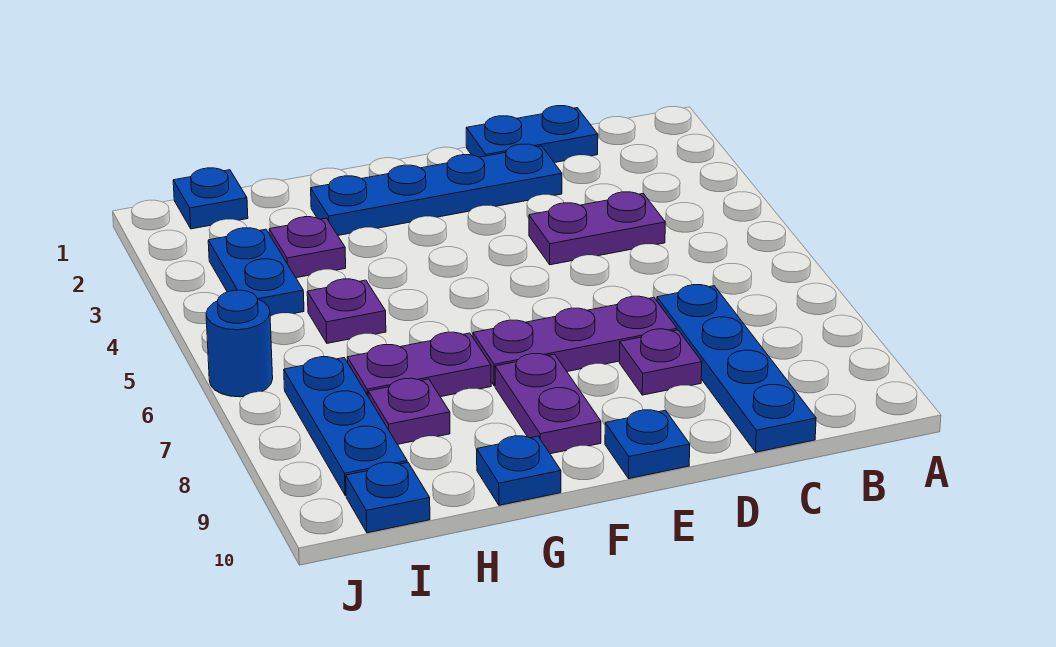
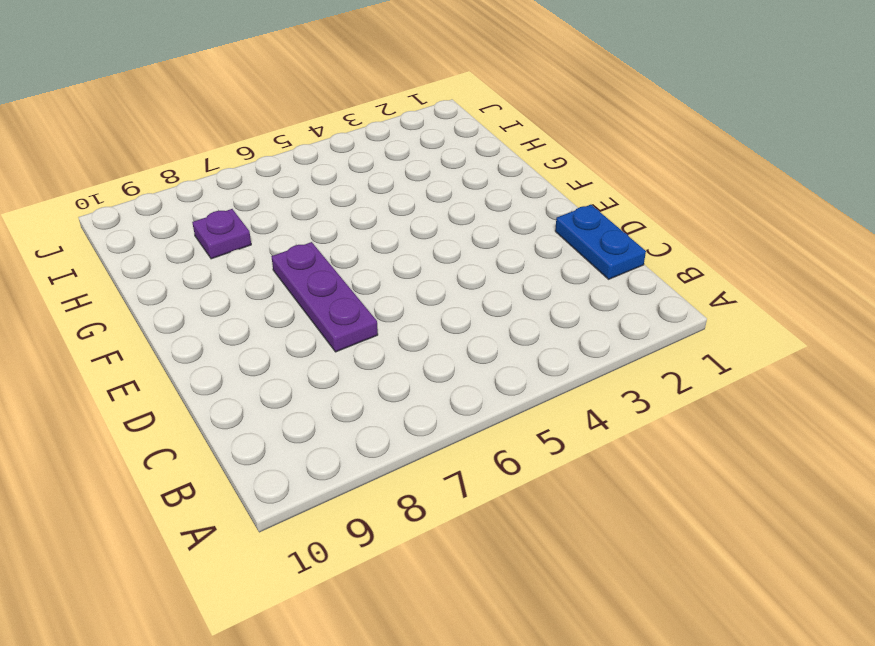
none -> purple plate C4:D4 level 1
none -> blue plate C7:C10 level 1
none -> blue plate D2:G2 level 1

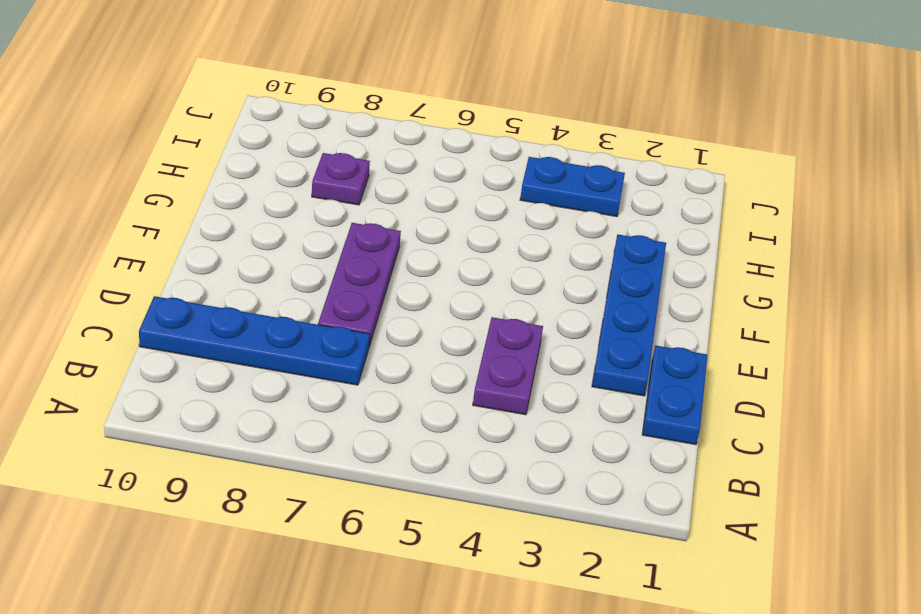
none -> purple plate D8 level 1
none -> blue plate E10 level 1
none -> purple plate F8:F9 level 1

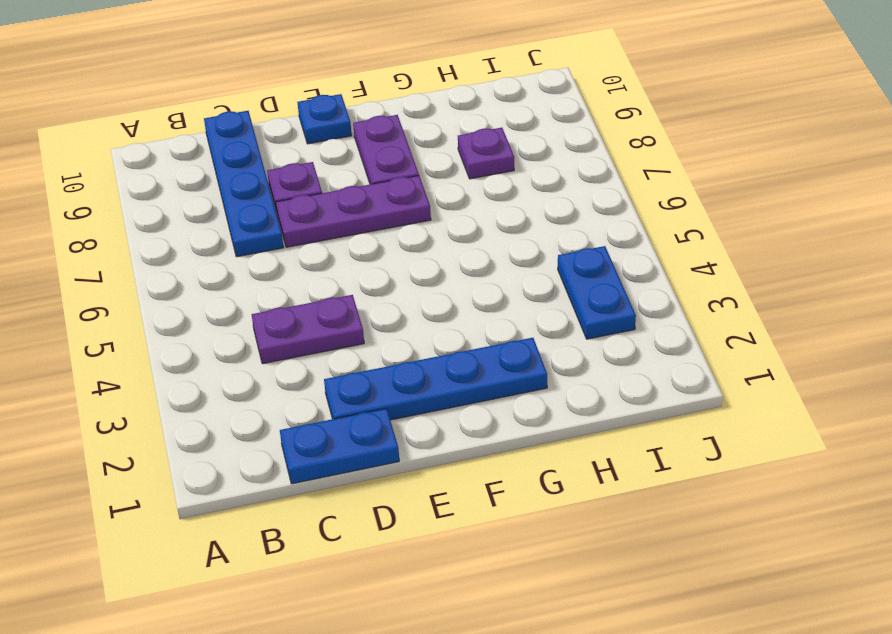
none -> purple plate G7:H7 level 1
none -> blue plate G10 level 1
none -> purple plate H3 level 1

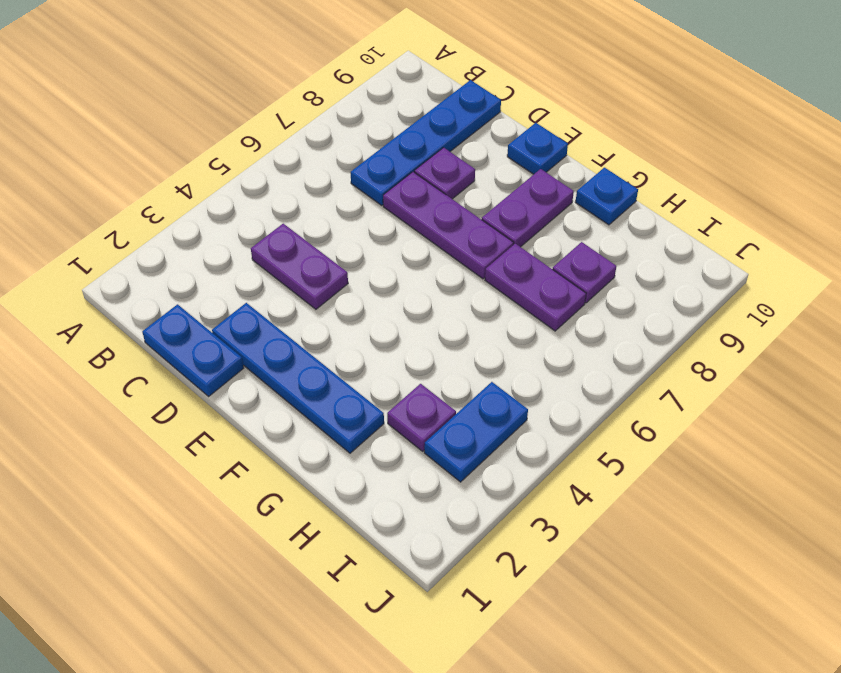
none -> purple plate H5 level 1
none -> blue plate I1 level 1
none -> blue plate I7:I9 level 1

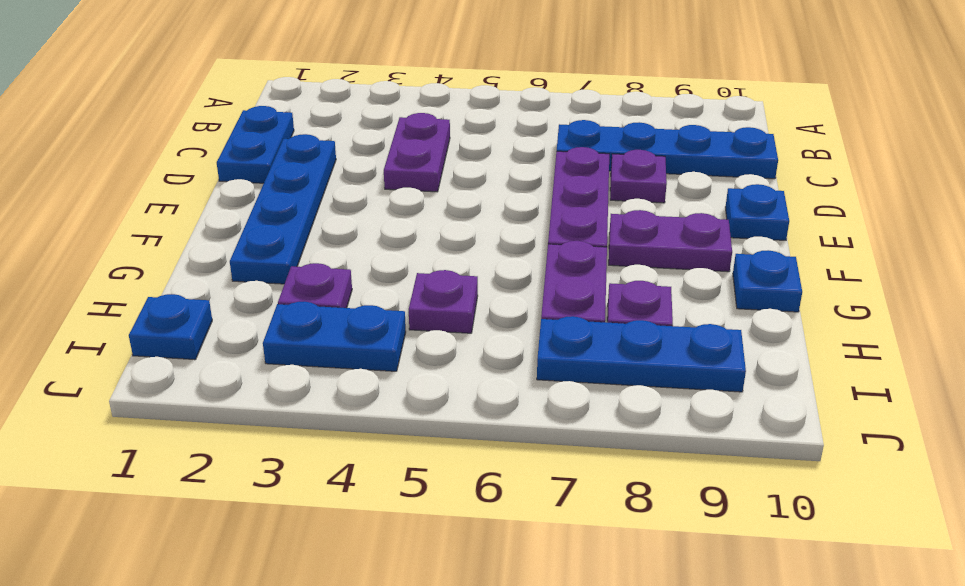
none -> blue plate I10 level 1
none -> blue round brick J6 level 1

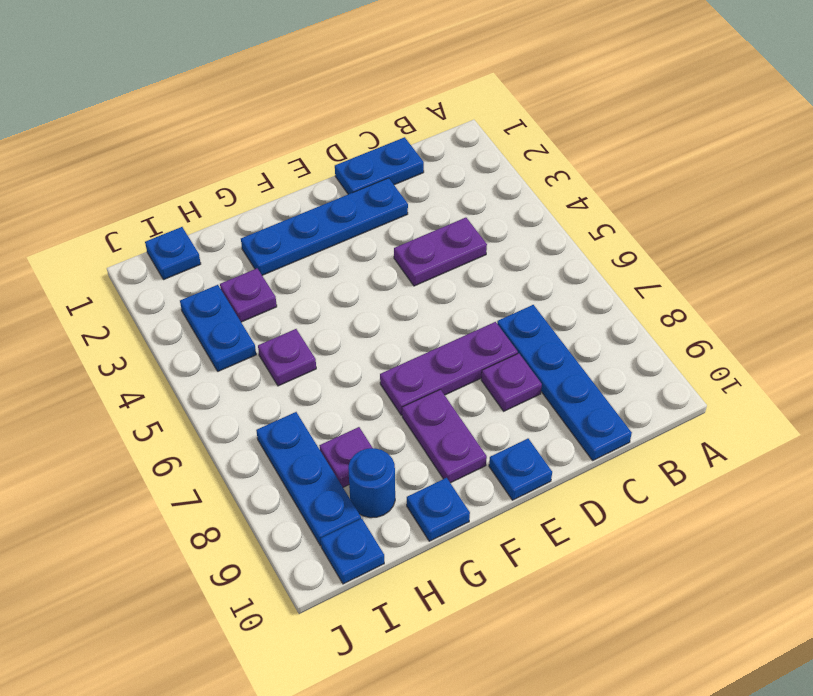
blue round brick H9 level 1 -> blue round brick J6 level 1
none -> purple plate G7:H7 level 1

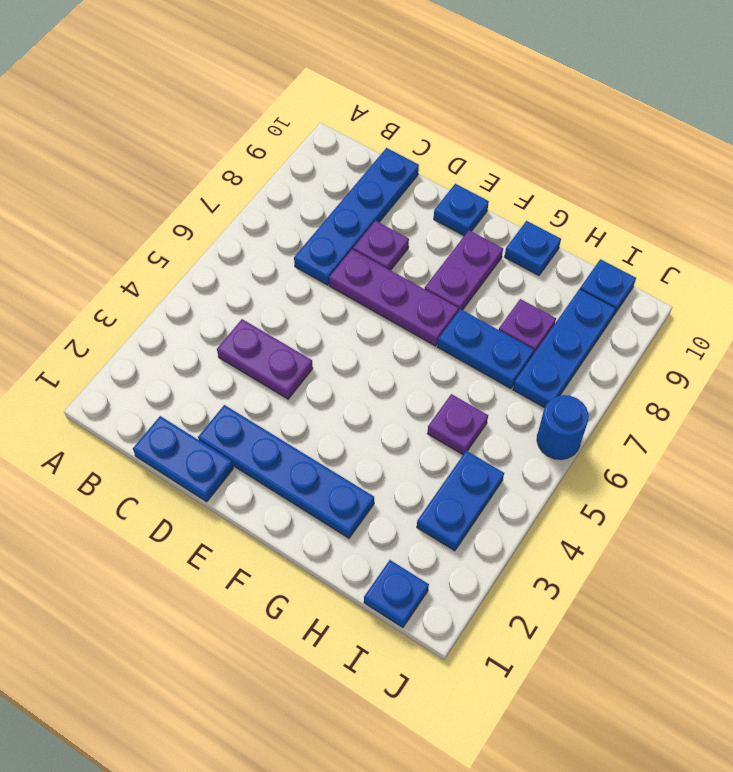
blue plate G7:H7 level 1 -> purple plate G7:H7 level 1
none -> purple plate H3 level 1

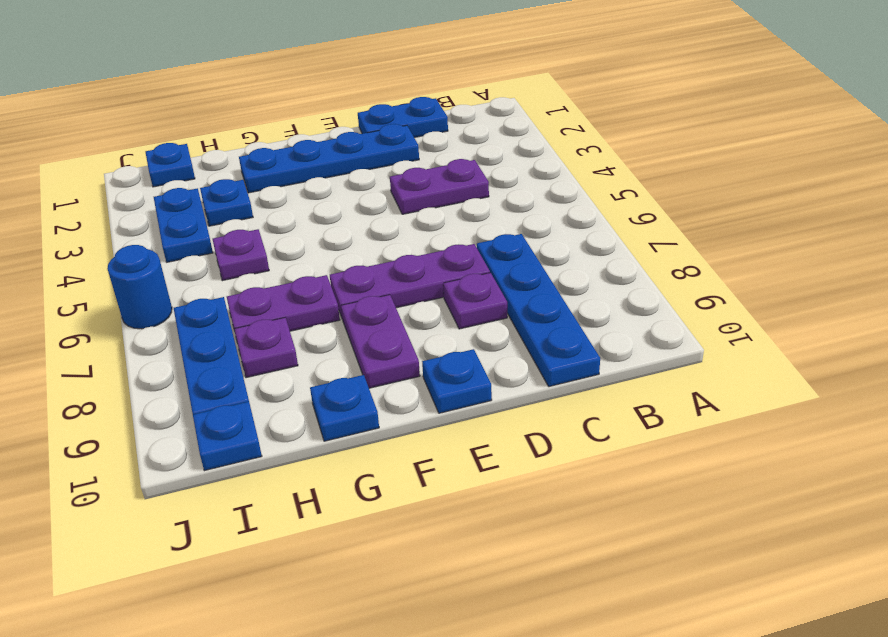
blue plate H3 level 1 -> purple plate H3 level 1

